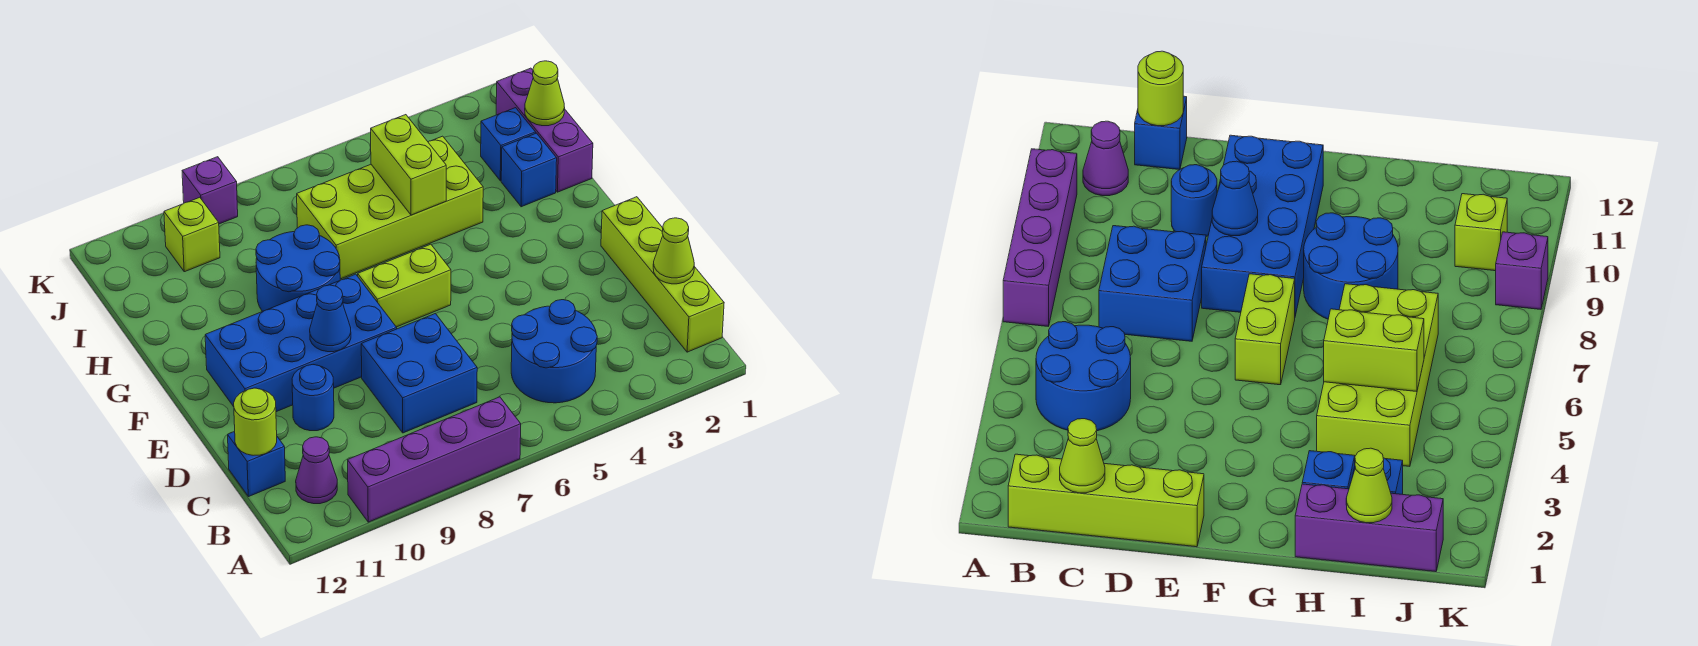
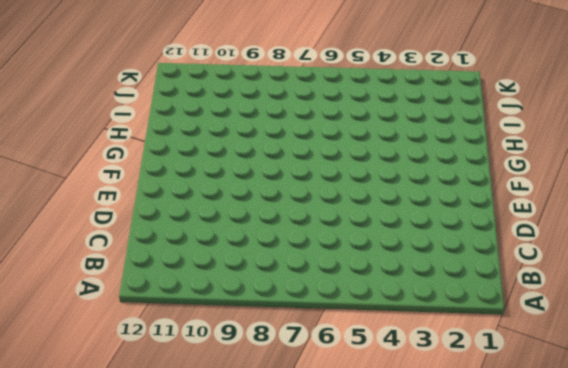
none -> purple brick A7:A10 level 1
none -> lime brick B1:E1 level 1
none -> blue round brick B4:C5 level 1

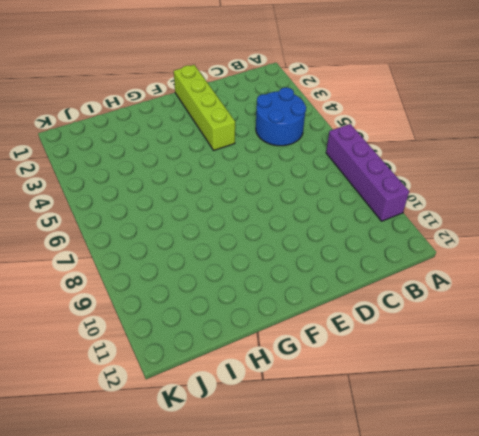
lime brick E1:E4 level 1 -> lime brick B1:E1 level 1
none -> purple cone B11 level 1
none -> blue brick C7:D8 level 1
none -> blue brick C12 level 1

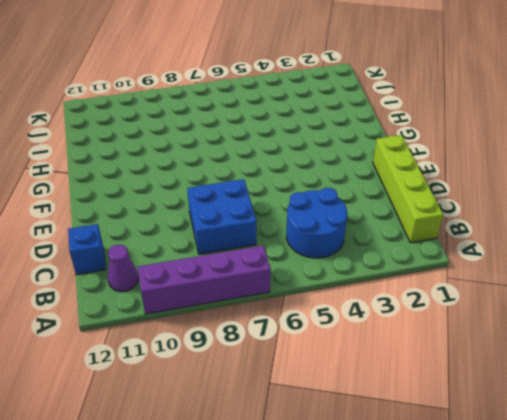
none -> blue round brick D10 level 1
none -> blue brick E8:F11 level 1
none -> lime brick F6:F7 level 1

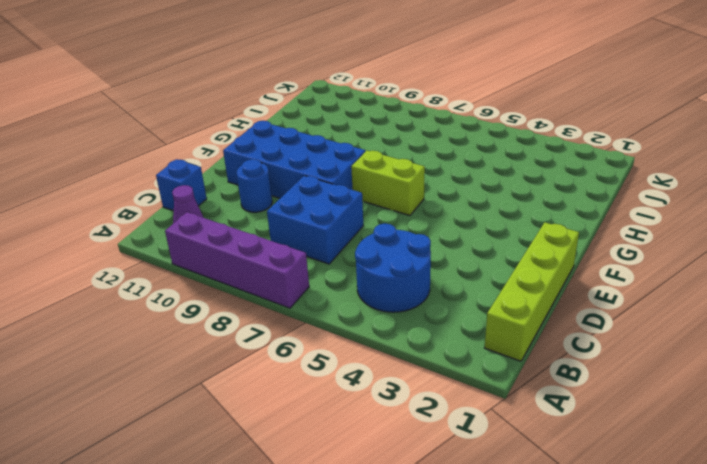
none -> blue round brick G8:H9 level 1
none -> purple brick H1:J1 level 1
none -> blue brick H2 level 1

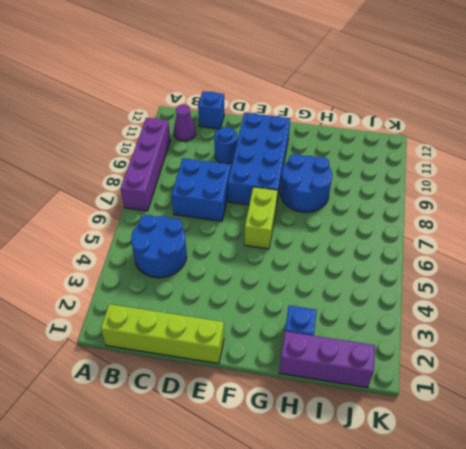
none -> lime brick H4:I7 level 1
none -> blue brick I2 level 1
none -> lime brick J10 level 1

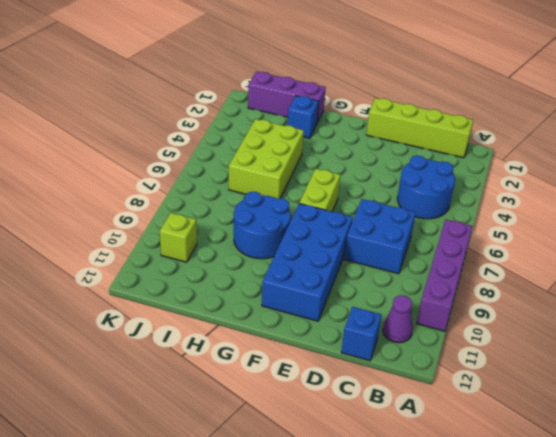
lime brick H4:I6 level 1 -> lime brick H4:I7 level 1
none -> blue round brick D10 level 1
none -> blue brick I2 level 1
none -> purple brick K9 level 1

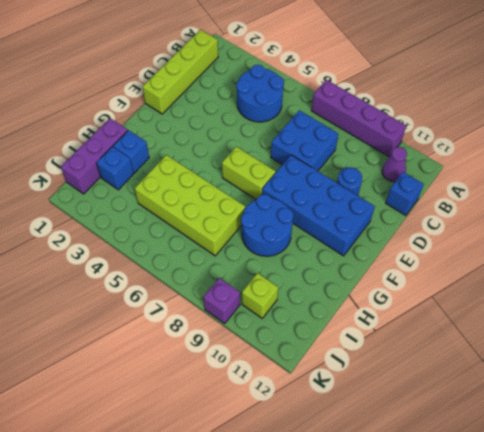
none -> lime cone C1 level 2
none -> lime round brick C12 level 2
none -> blue cone E9 level 2

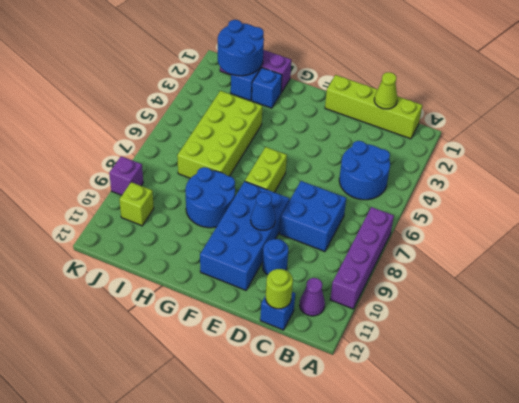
blue round brick I1:J2 level 2 -> lime cone I1 level 2
none -> lime brick H5:I5 level 2

